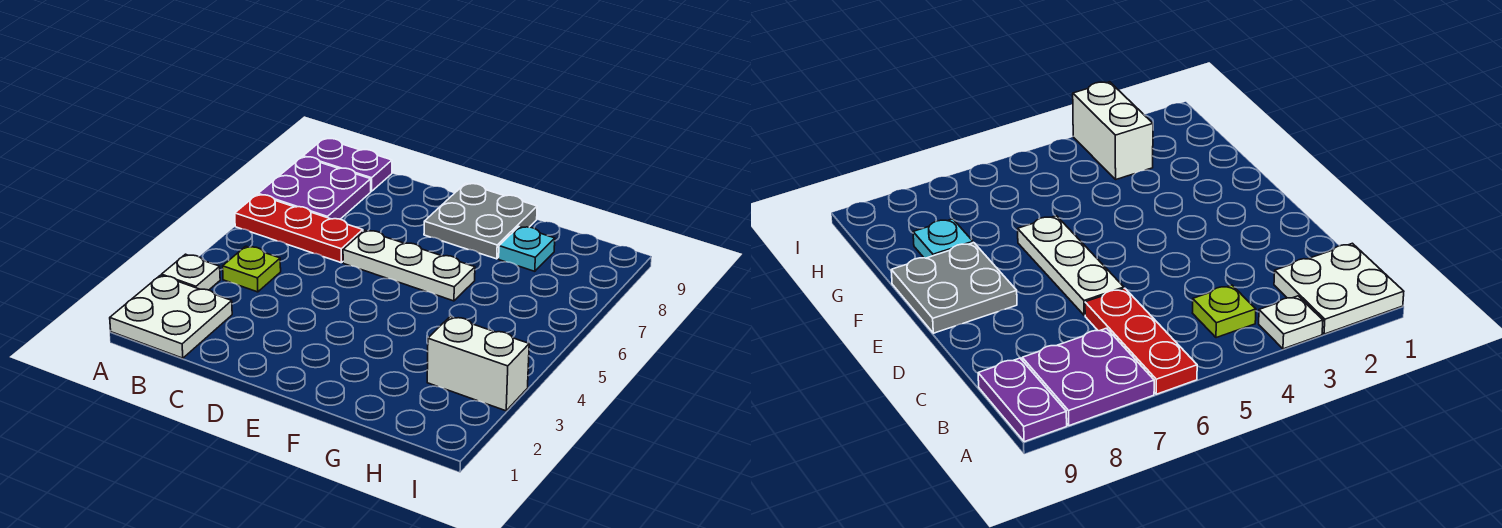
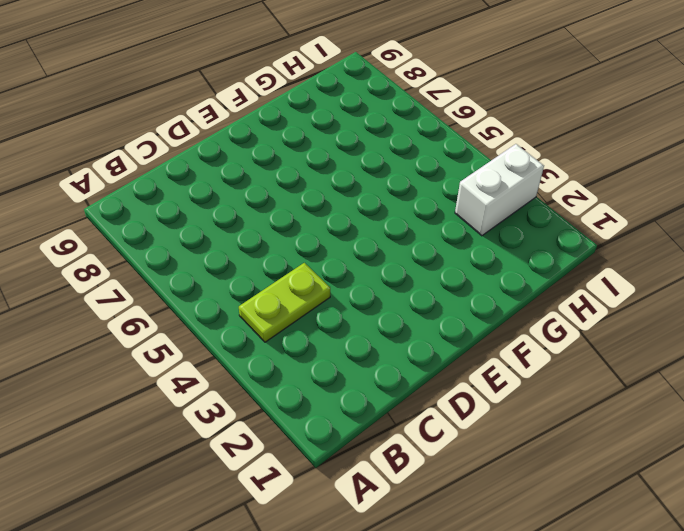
lime plate B4:C4 level 1 -> lime plate B4 level 1
none -> white plate A1:B2 level 1
none -> white plate A3 level 1

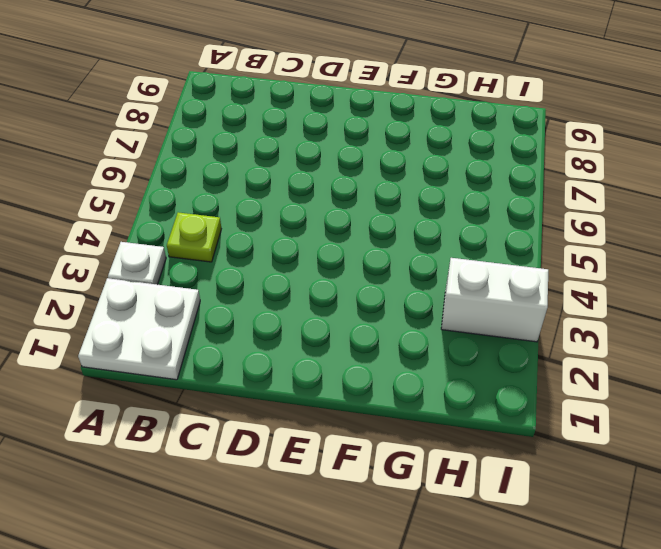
none -> red plate A6:C6 level 1
none -> purple plate A7:B8 level 1

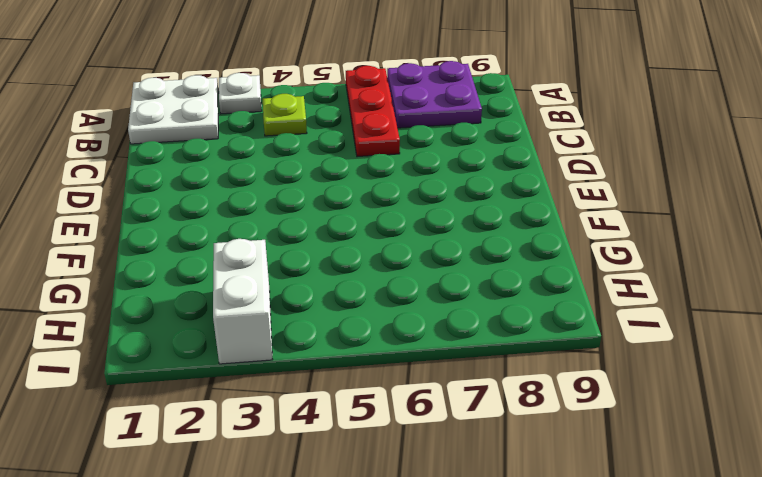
none -> purple plate A9:B9 level 1
none -> white plate D6:F6 level 1

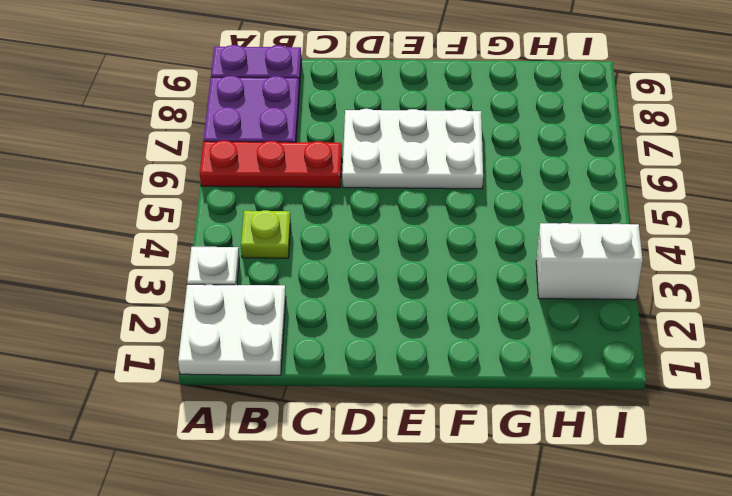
white plate D6:F7 level 1 -> white plate D6:F6 level 1
none -> grey plate E8:F9 level 1
none -> cyan plate G8 level 1

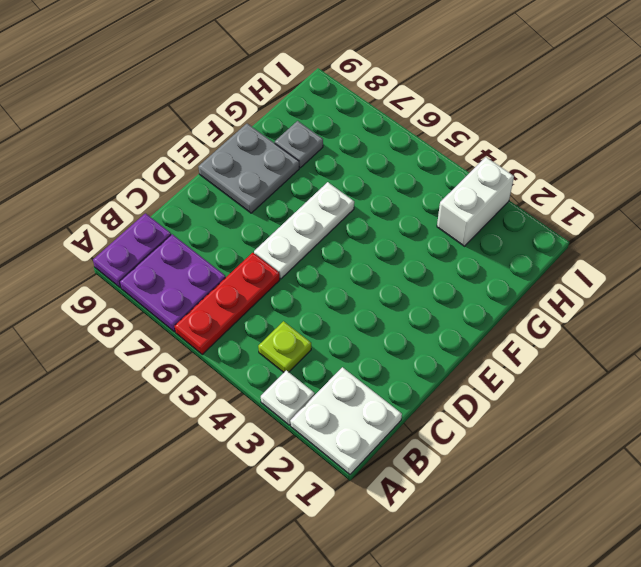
grey plate G8 level 1 -> cyan plate G8 level 1

